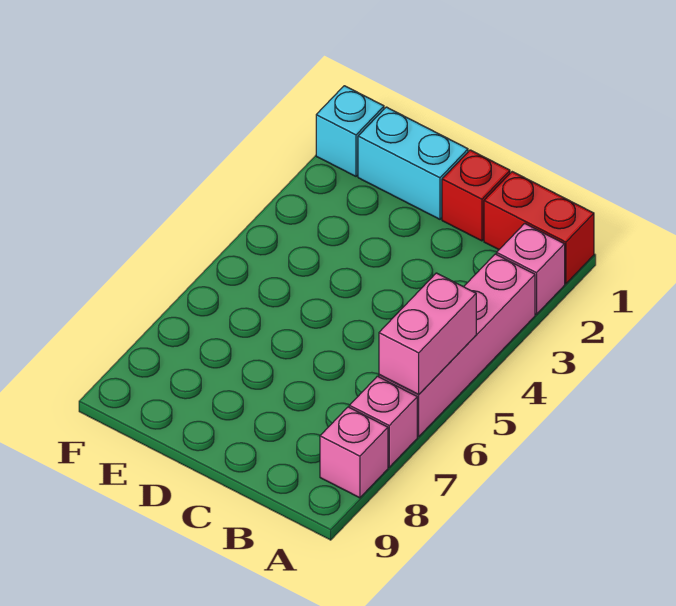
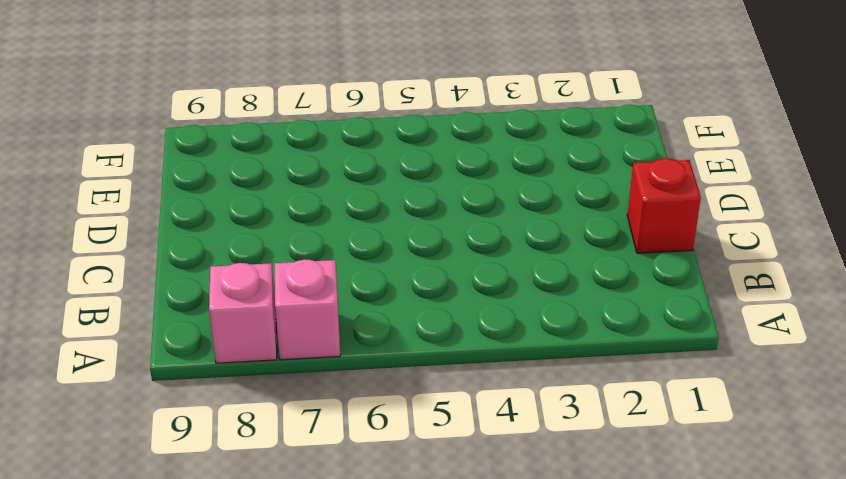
none -> red brick A1:B1 level 1
none -> pink brick A2 level 1

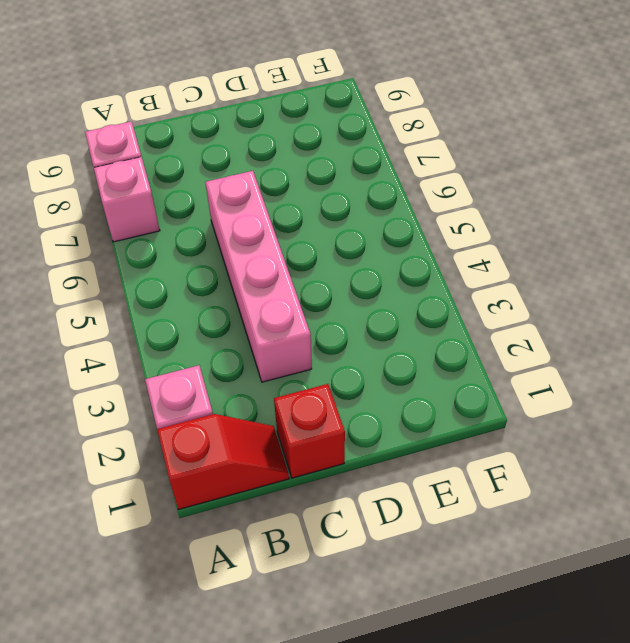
red slope A1:B1 level 1 top A -> red brick A1:B1 level 1
pink brick C3:C6 level 1 -> pink brick A3:A6 level 1
none -> cyan brick D1:E1 level 1
none -> cyan brick F1 level 1

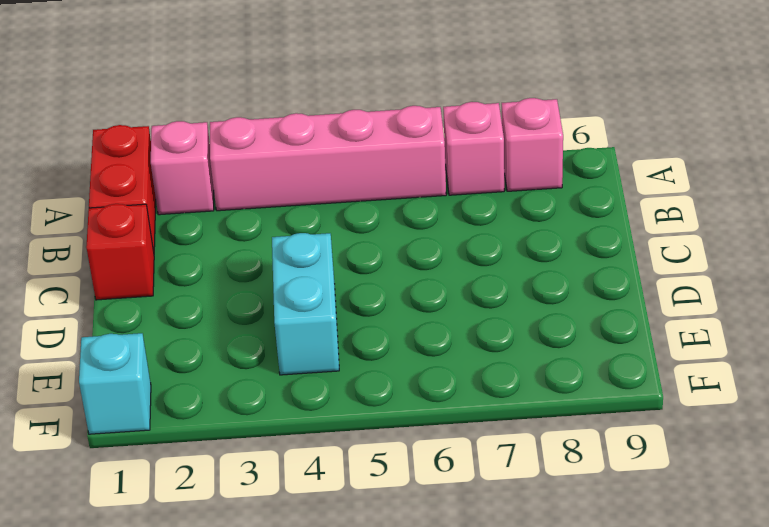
cyan brick D4:E4 level 1 -> cyan brick D1:E1 level 1
none -> pink brick A5:A6 level 2

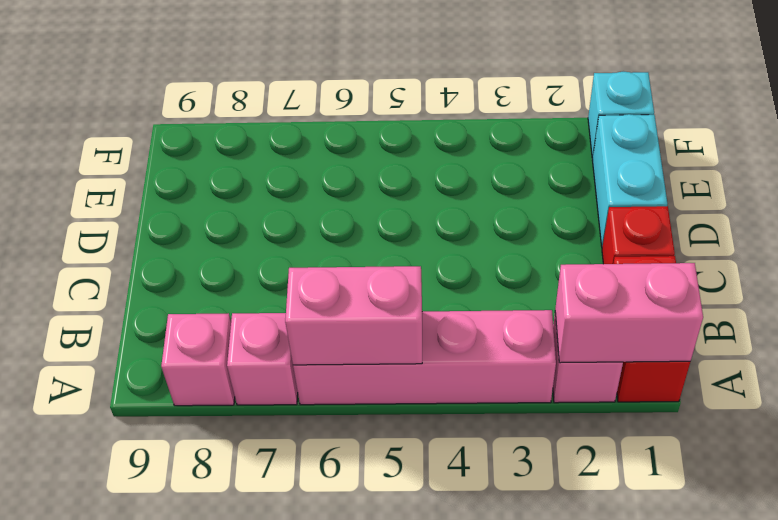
pink brick A1:A2 level 2 -> none

